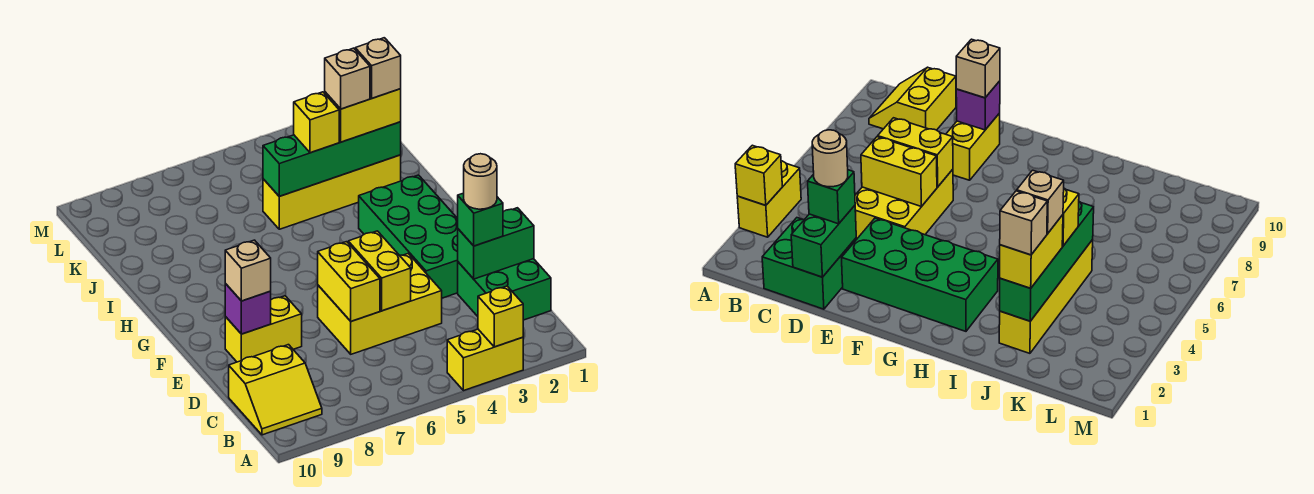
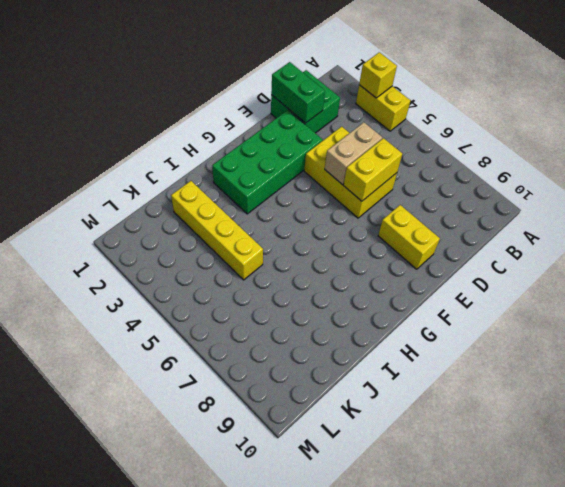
tan brick D5:E5 level 2 -> yellow brick D5:E5 level 2
none -> yellow slope B9:C10 level 1 top C
none -> purple brick E9 level 2
none -> green brick J2:J5 level 2

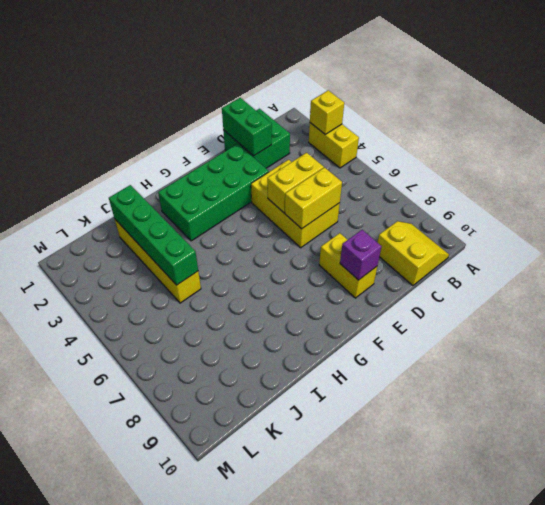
none -> green brick D2 level 3
none -> tan brick E9 level 3
none -> yellow brick J2:J3 level 3

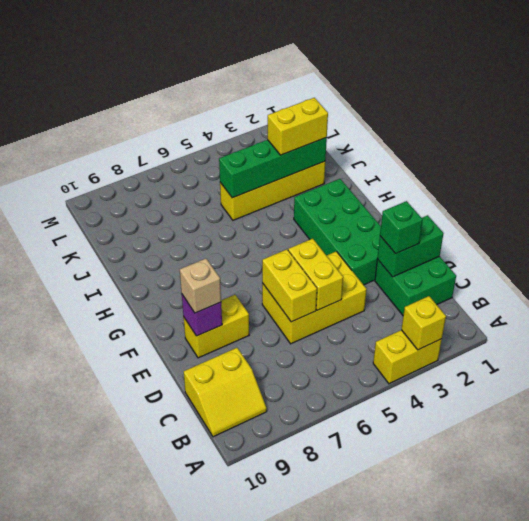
none -> yellow brick J4 level 3
none -> tan round brick D2 level 4
none -> tan brick J2 level 4

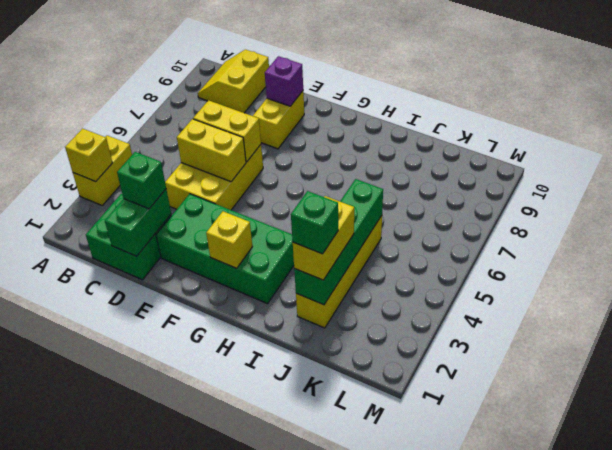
yellow brick G2 level 2 -> yellow brick J4 level 3
green brick J2 level 4 -> tan brick J2 level 4
none -> tan brick E9 level 3
none -> tan round brick D2 level 4
none -> tan brick J3 level 4

